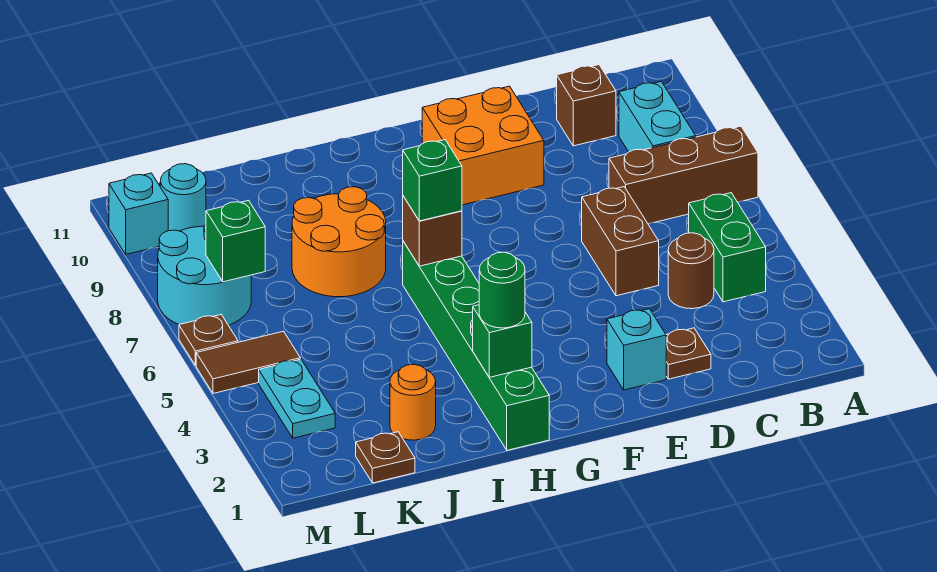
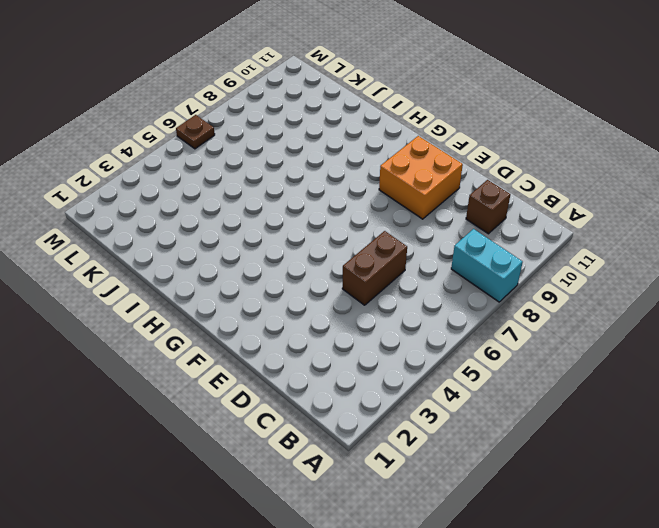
cyan brick A8:B8 level 1 -> cyan brick B8:B9 level 1
none -> brown brick A7:C7 level 1
none -> green brick B4:B5 level 1
none -> brown round brick C4 level 1

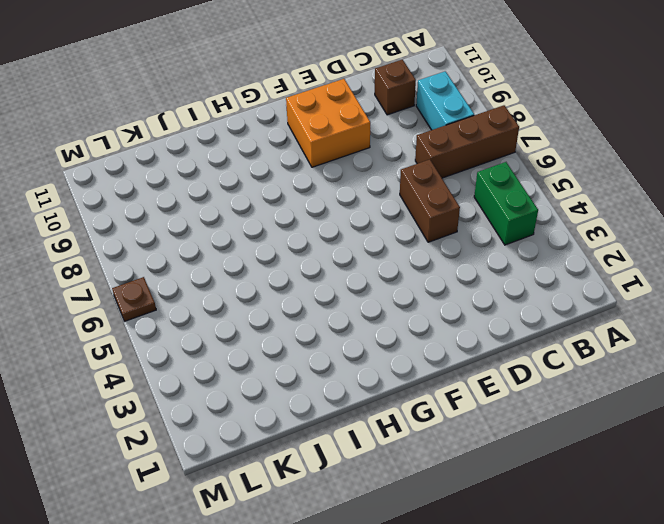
none -> brown round brick C4 level 1
none -> brown plate D2 level 1
none -> cyan brick E2 level 1

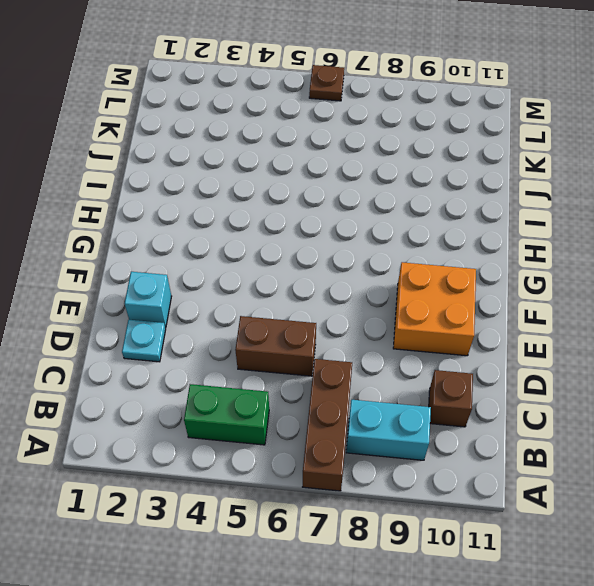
cyan plate D2 level 1 -> brown plate D2 level 1
none -> brown round brick C4 level 1
none -> green brick H1:H6 level 1
none -> orange round brick I7:J8 level 1

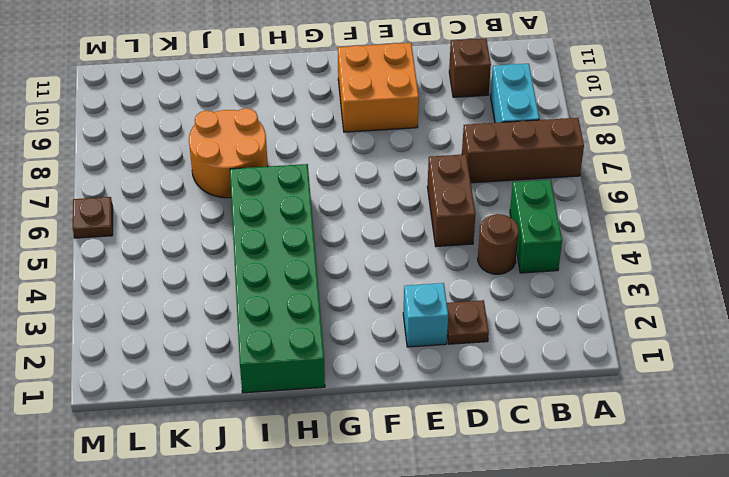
green brick H1:I6 level 1 -> green brick H1:H6 level 1
none -> orange round brick J2 level 1
none -> brown plate K1 level 1
none -> cyan plate L3:L4 level 1

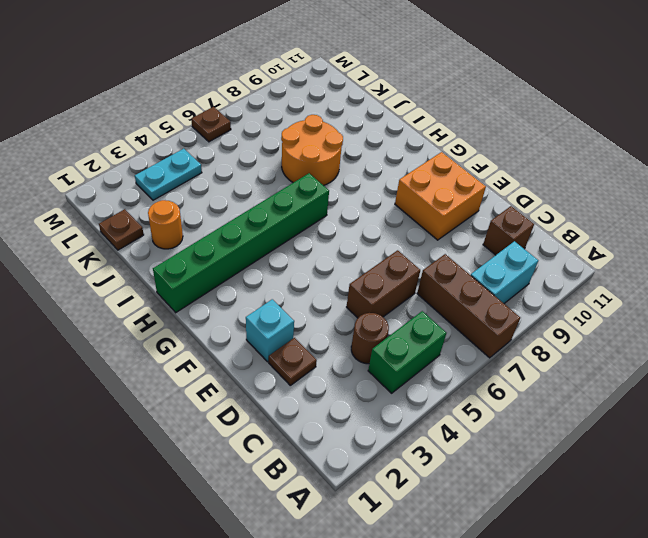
none -> brown tile L5:M5 level 1
none -> cyan round brick L7:M8 level 1
none -> cyan round brick L10 level 1

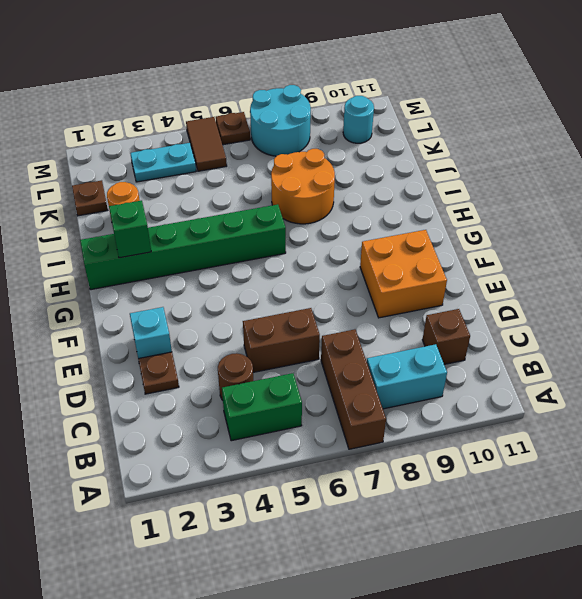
none -> cyan brick M10 level 1
none -> brown brick H6 level 2
none -> green brick L7 level 2

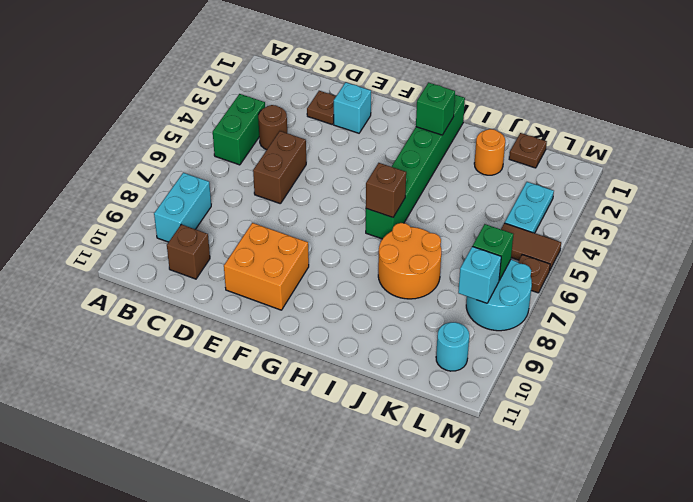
cyan brick L8 level 2 -> cyan brick M10 level 1
none -> brown brick A7:C7 level 1
none -> green round brick H2 level 3
none -> green brick H6 level 3

